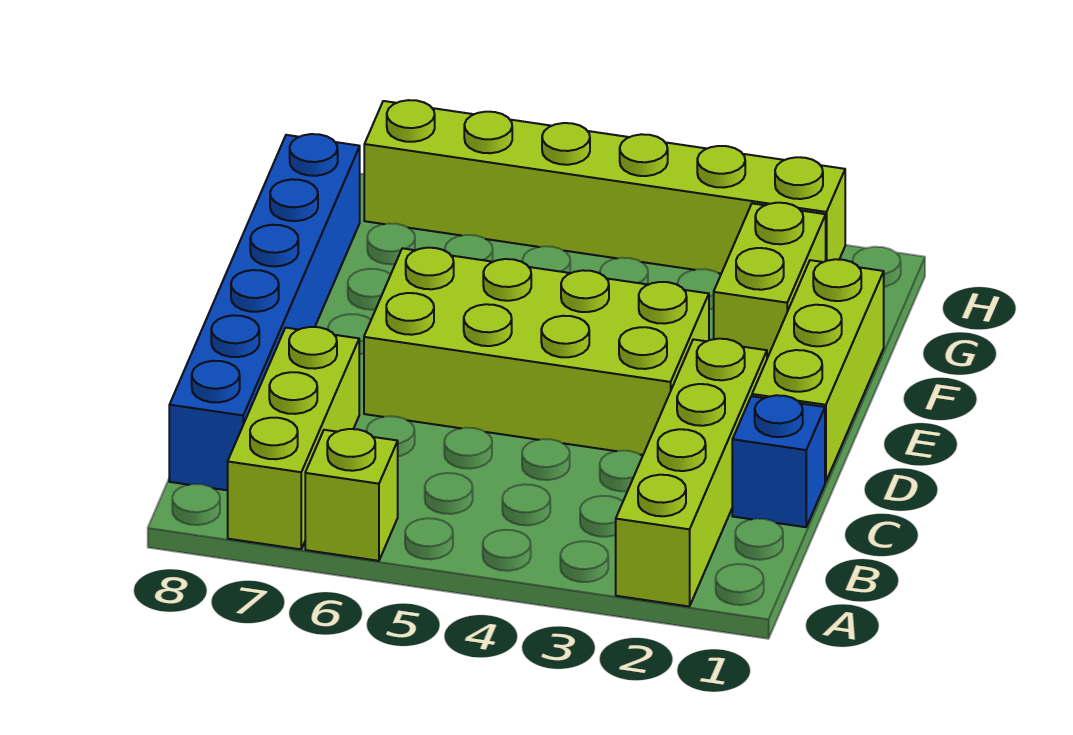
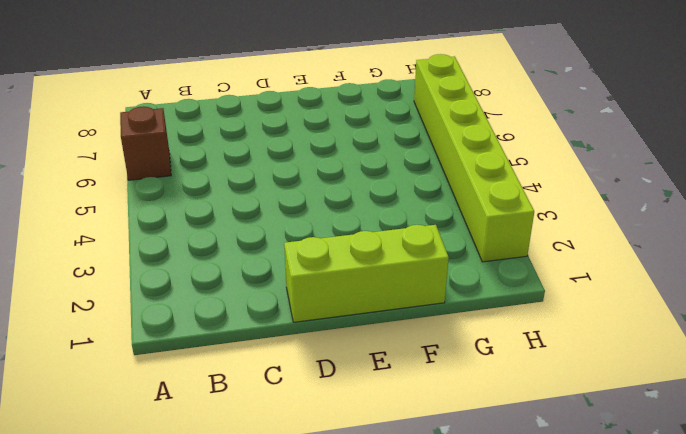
brown brick A6 level 1 -> lime brick A6 level 1
none -> lime brick A2:D2 level 1
none -> lime brick A7:C7 level 1

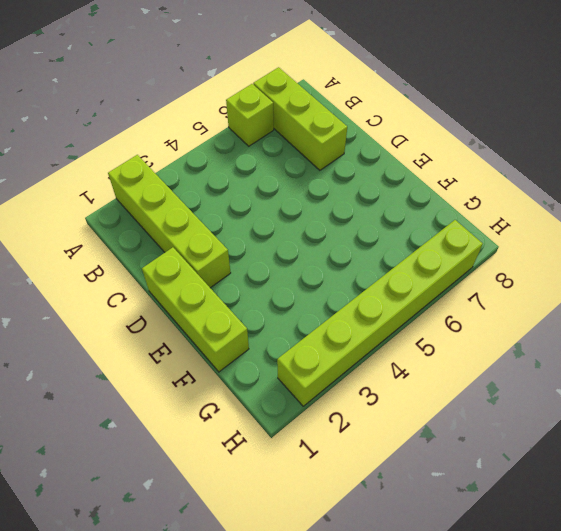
none -> blue brick B8:G8 level 1
none -> blue brick C1 level 1

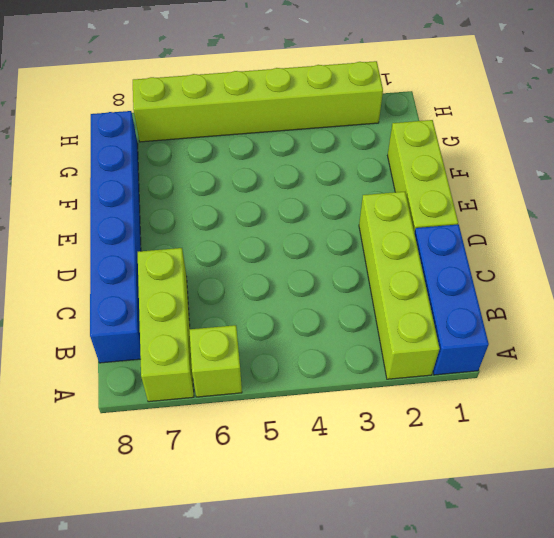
blue brick A1:C1 level 1 -> blue brick C1 level 1
none -> lime brick D3:E6 level 1
none -> lime brick F2:G2 level 1

